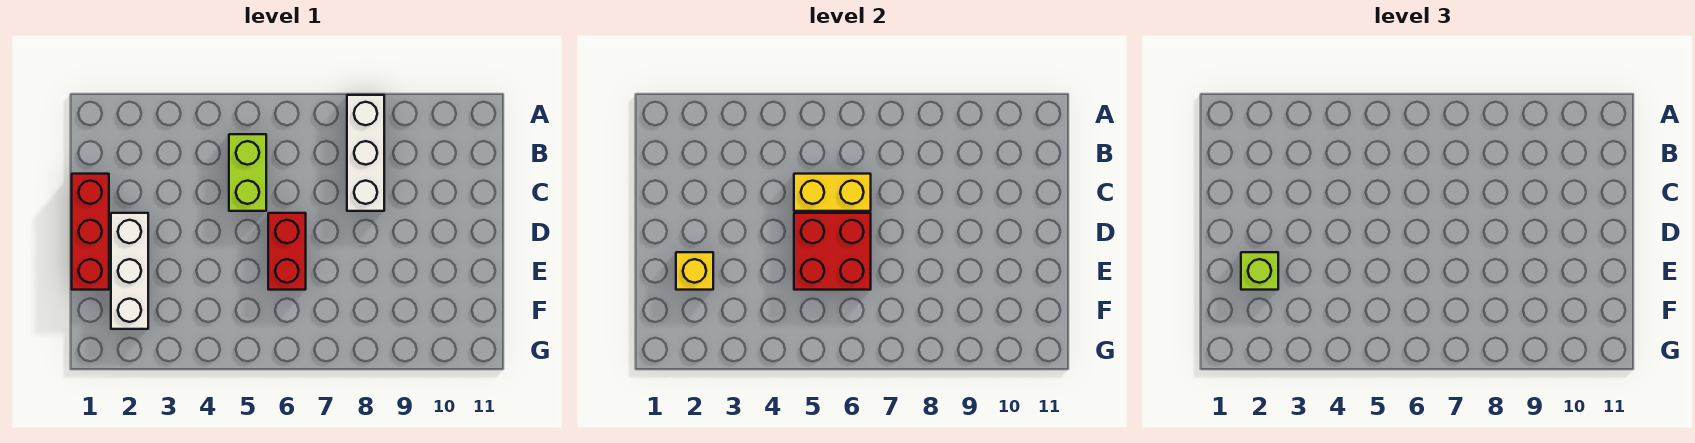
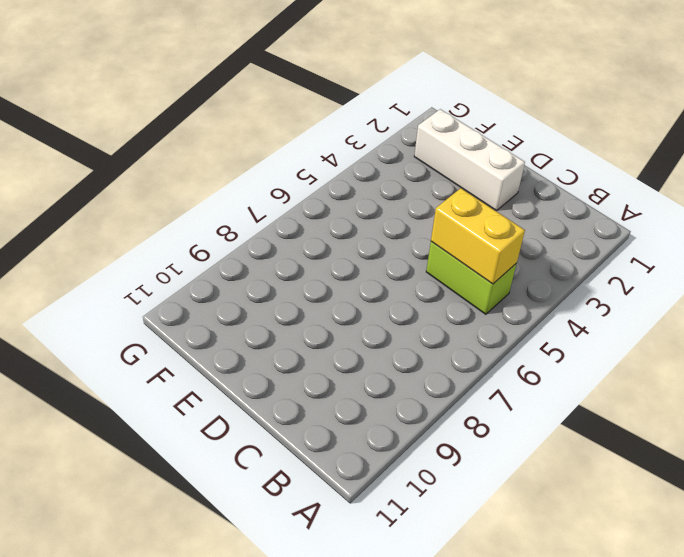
yellow brick B5:C5 level 2 -> yellow brick C5:C6 level 2
none -> white brick A8:C8 level 1
none -> red brick C1:E1 level 1

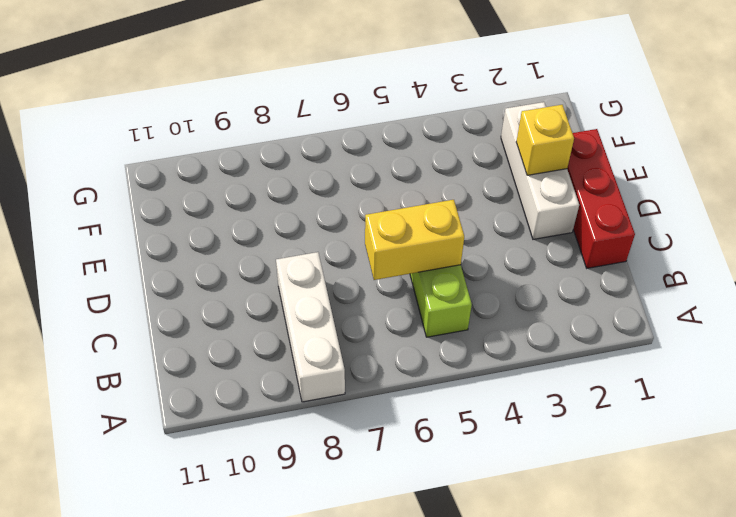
none -> red brick D6:E6 level 1
none -> red brick D5:E6 level 2

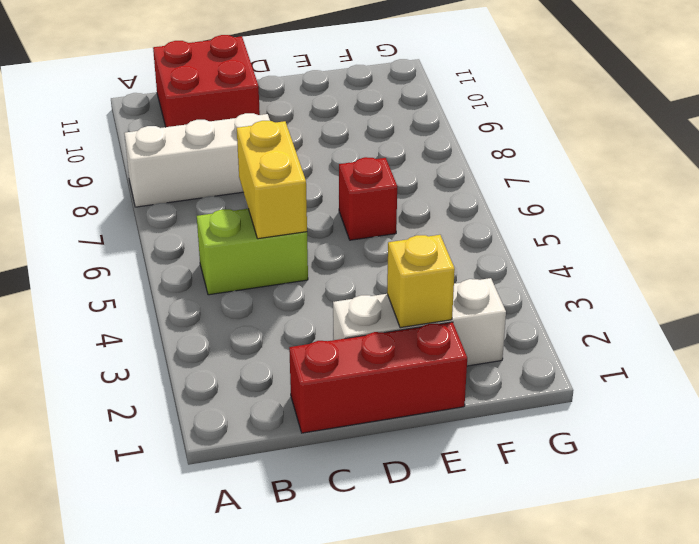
red brick B10:C11 level 1 -> red brick D5:E6 level 2
red brick E6 level 1 -> red brick D6:E6 level 1
none -> lime brick E2 level 3

